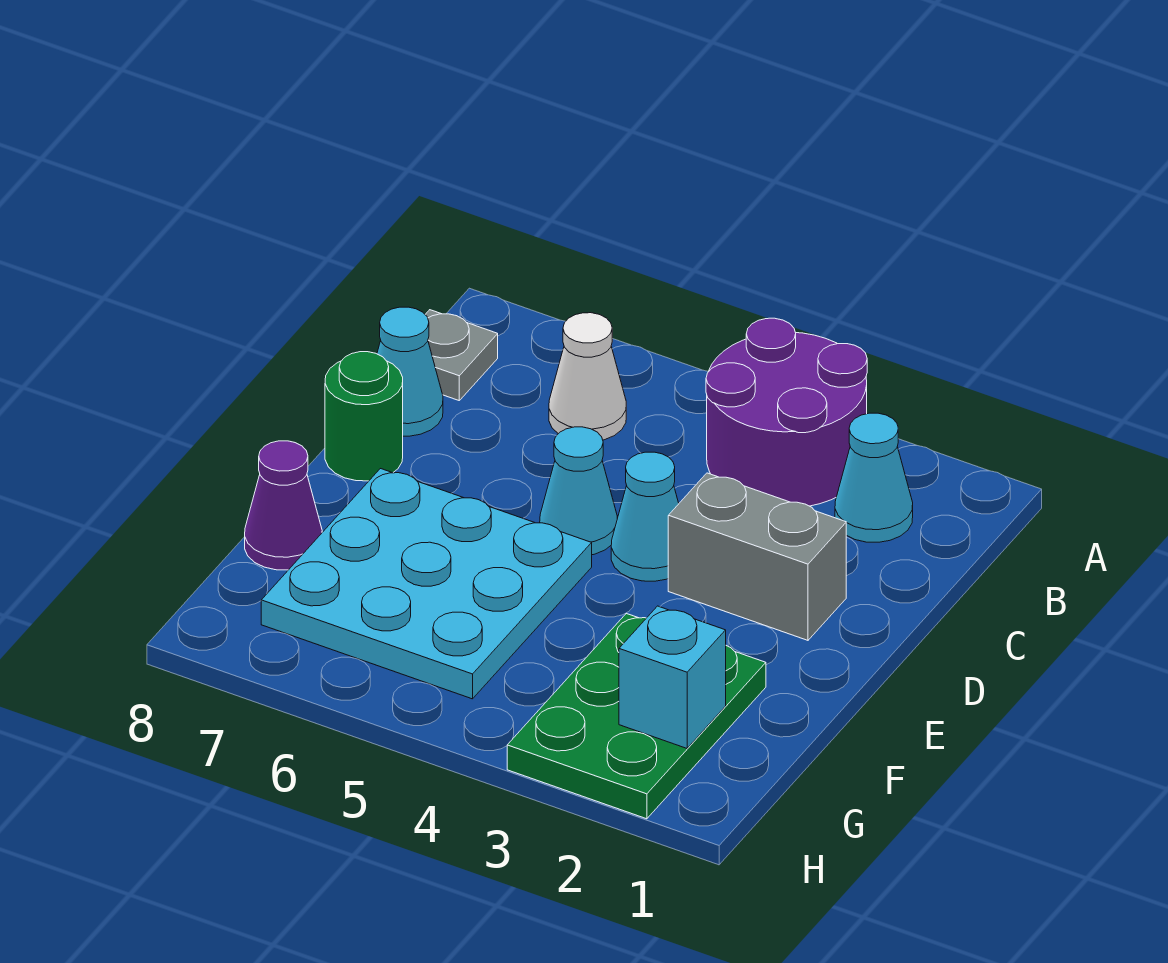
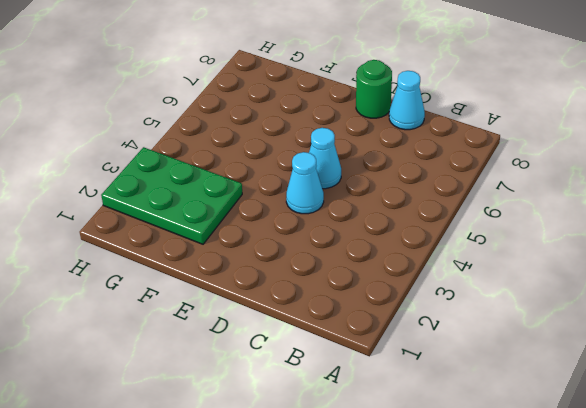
none -> purple round brick A3:B4 level 1
none -> cyan cone B2 level 1
none -> white cone B6 level 1

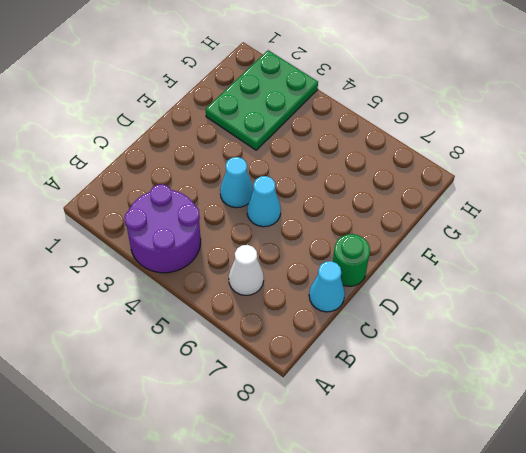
none -> cyan cone B2 level 1
none -> grey plate B8 level 1
none -> grey brick D2:D3 level 1

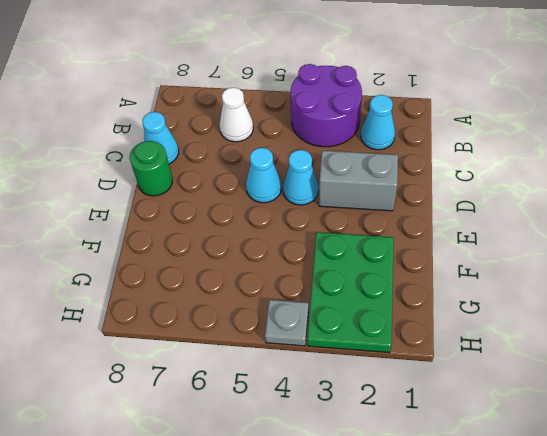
grey plate H4 level 1 -> grey plate B8 level 1
none -> cyan plate E5:G7 level 1
none -> purple cone F8 level 1
none -> cyan brick G2 level 2

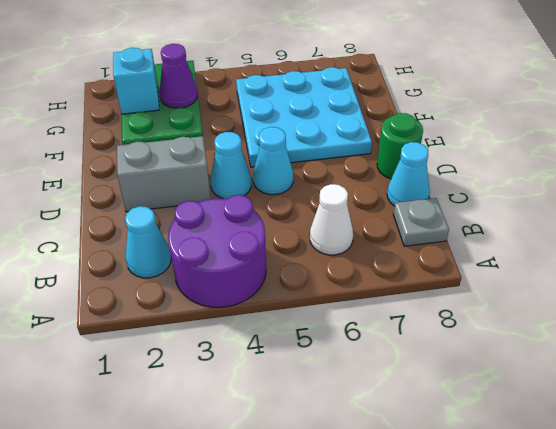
purple cone G3 level 2 -> purple cone F8 level 1

